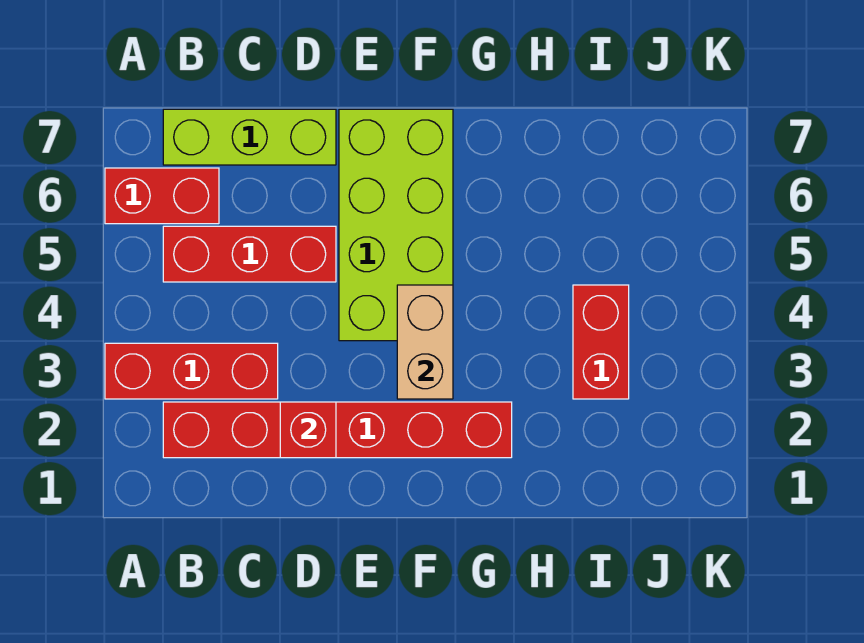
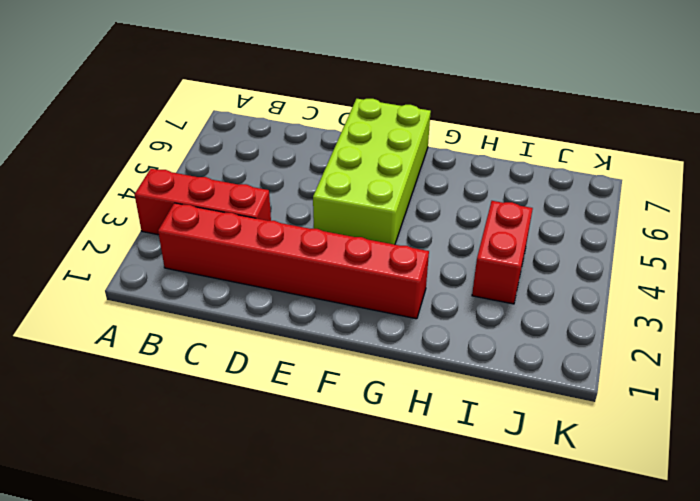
none -> red brick A6:B6 level 1
none -> red brick B5:D5 level 1

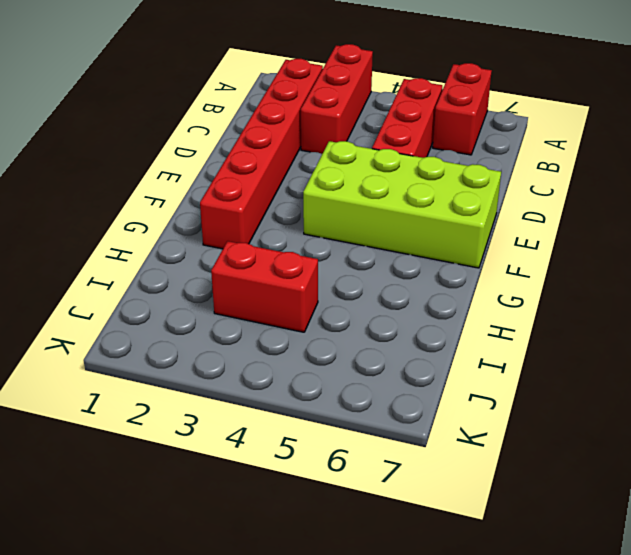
none -> lime brick B7:D7 level 1
none -> red brick D2 level 2

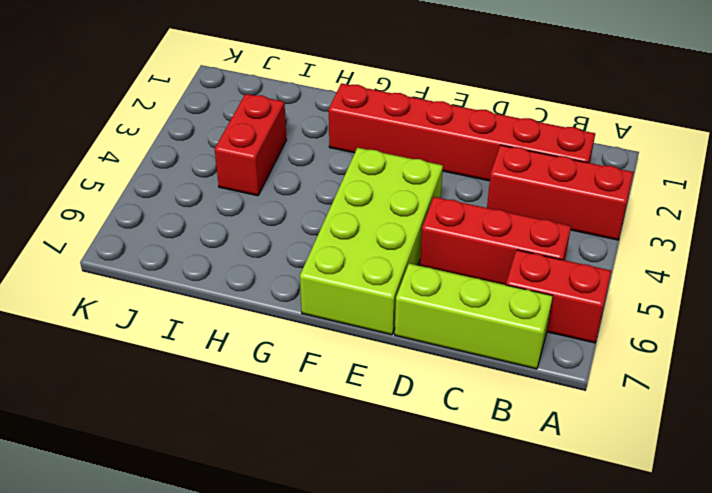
none -> red brick D2 level 2
none -> tan brick F3:F4 level 2

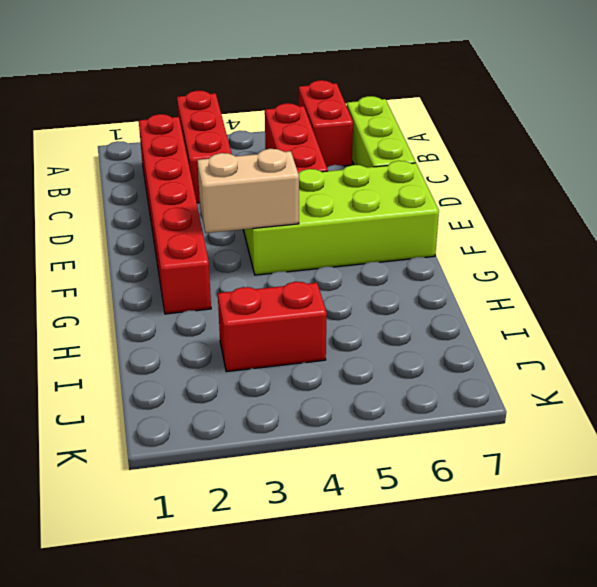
none -> red brick D2 level 2

